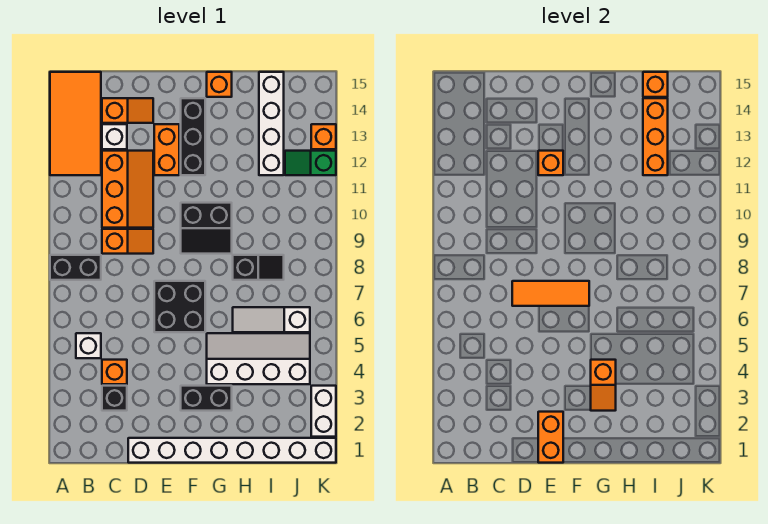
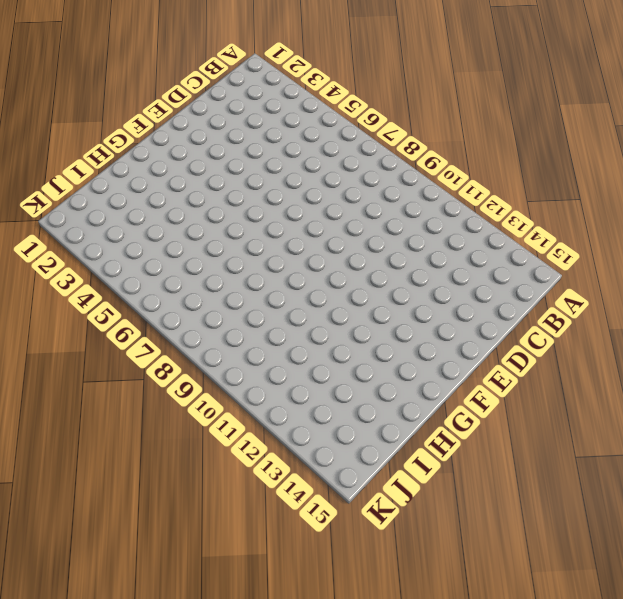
none -> black brick A8:B8 level 1
none -> orange tile A12:B15 level 1
none -> white brick B5 level 1

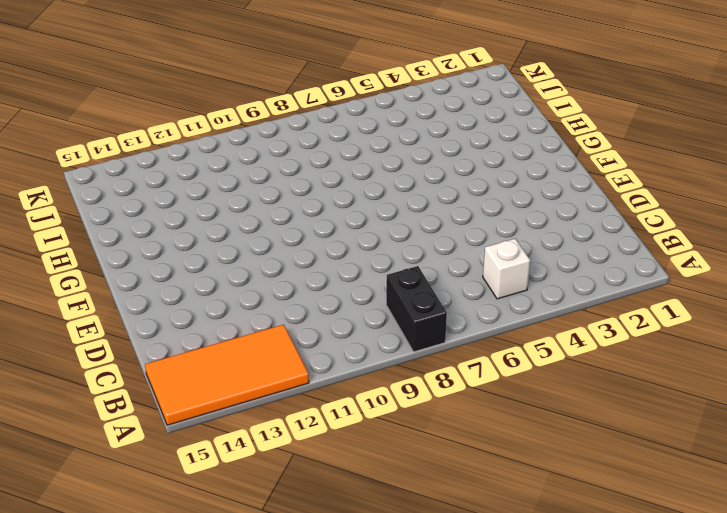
none -> black brick C3 level 1
none -> orange brick C4 level 1
none -> orange slope C9:D9 level 1 top C

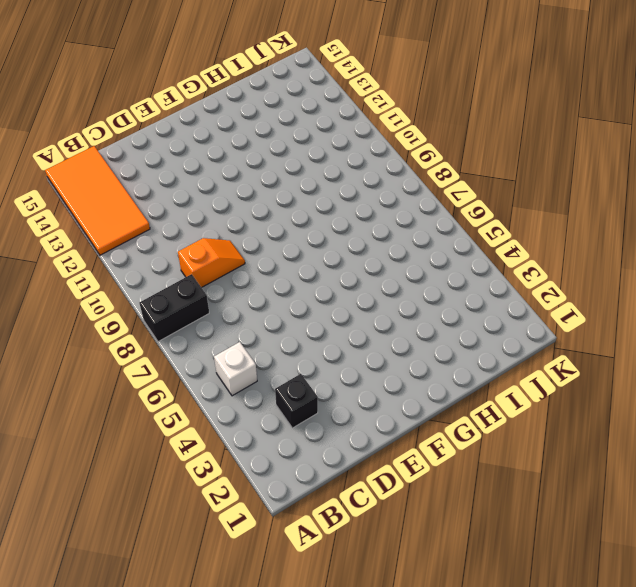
none -> orange brick C4 level 1
none -> orange slope C10:D12 level 1 top C
none -> white brick C13 level 1

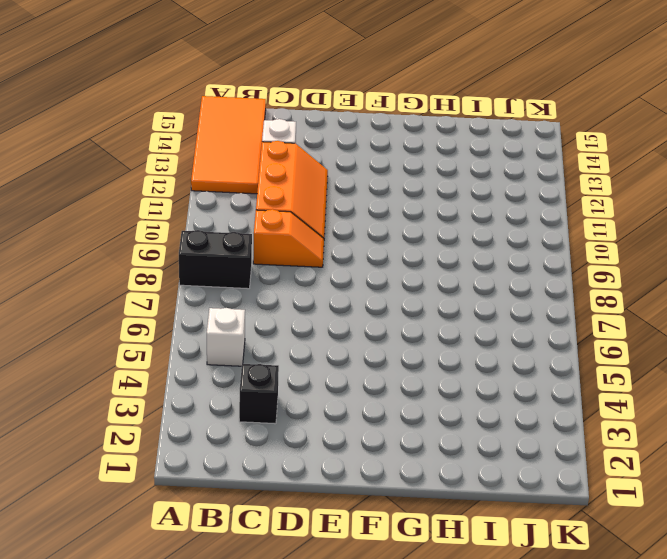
none -> orange brick C4 level 1
none -> orange slope C14:D14 level 1 top C
none -> white brick D1:K1 level 1

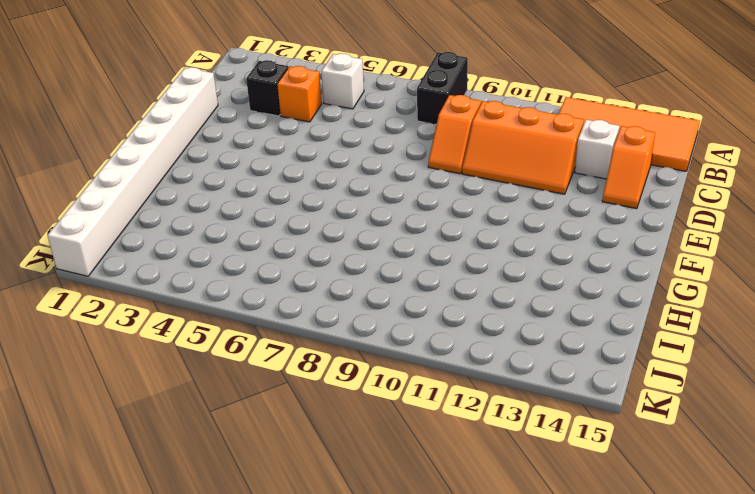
none -> black brick E6:F7 level 1
none -> orange brick E12:E13 level 1
none -> black brick F3:G3 level 1

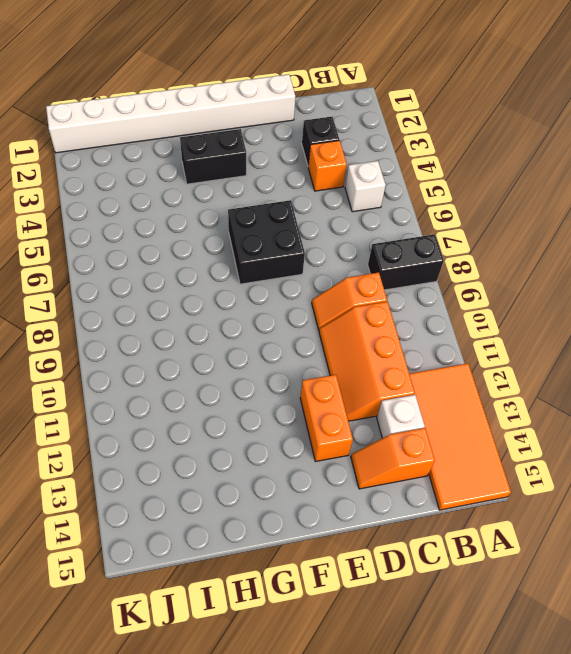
none -> black slope F9:G10 level 1 top 10
none -> black brick F12:F14 level 1
none -> white slope G4:J5 level 1 top 4

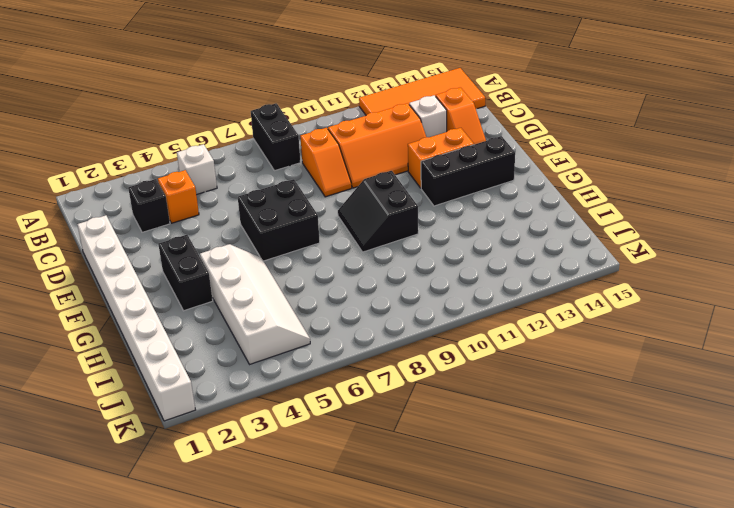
none -> orange brick G15 level 1
none -> white slope H6:J6 level 1 top J
none -> black slope H8:I8 level 1 top H

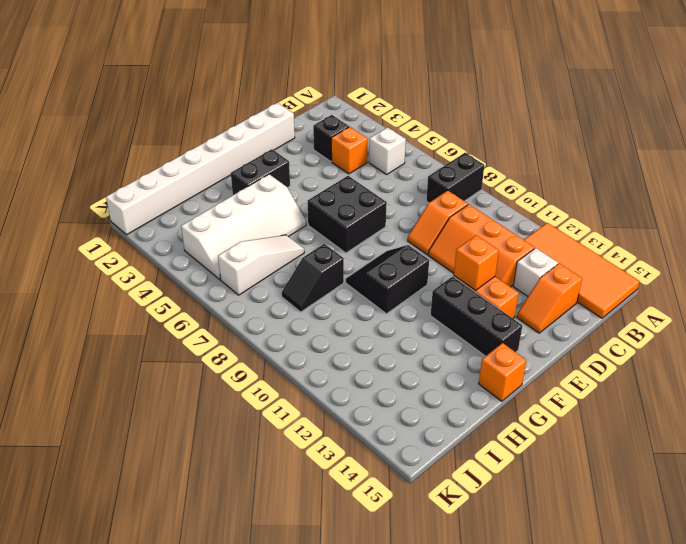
none -> white brick I12:I15 level 1
none -> green slope J12:K12 level 1 top K
none -> white brick K2:K3 level 1

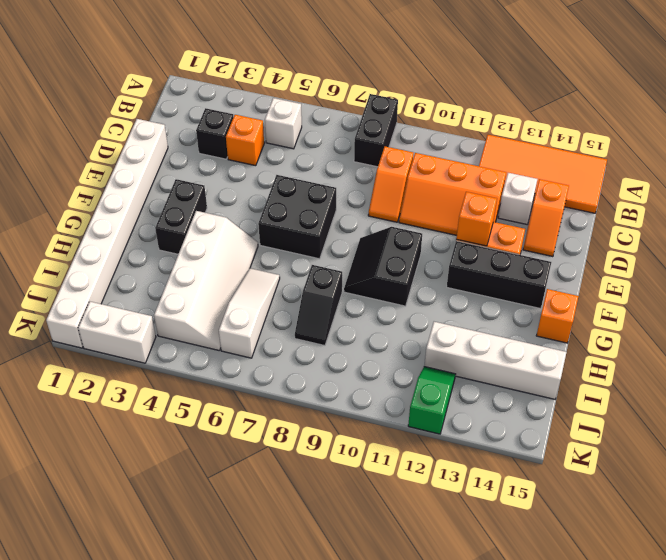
none -> orange brick K13 level 1
none -> orange tile D7:F7 level 2
none -> orange brick E1:E2 level 2

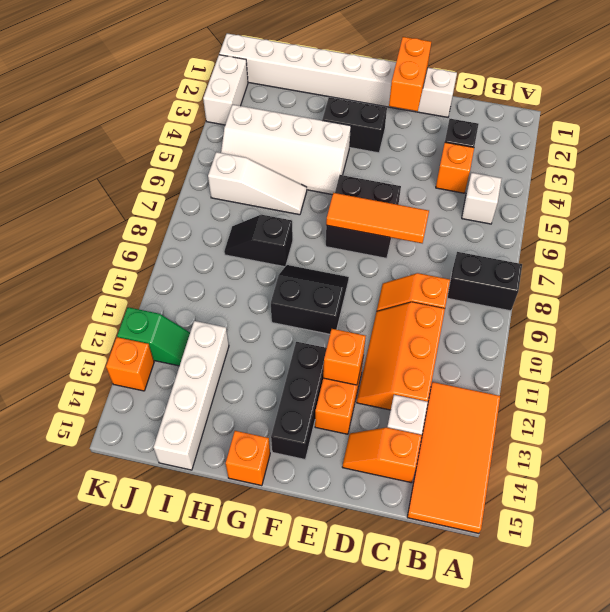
none -> orange slope G3:G4 level 2 top 4
none -> orange brick I12:I14 level 2
none -> orange brick I15 level 2

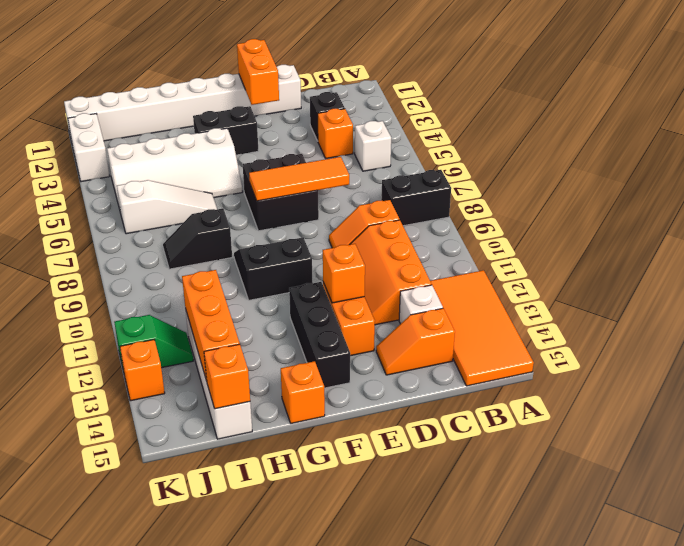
none -> orange slope G3:G4 level 2 top 4

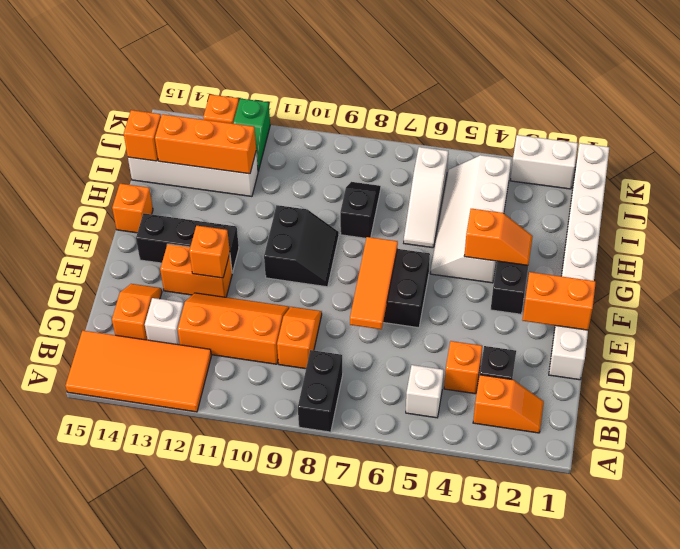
orange slope B2:B3 level 1 top 3 -> none

